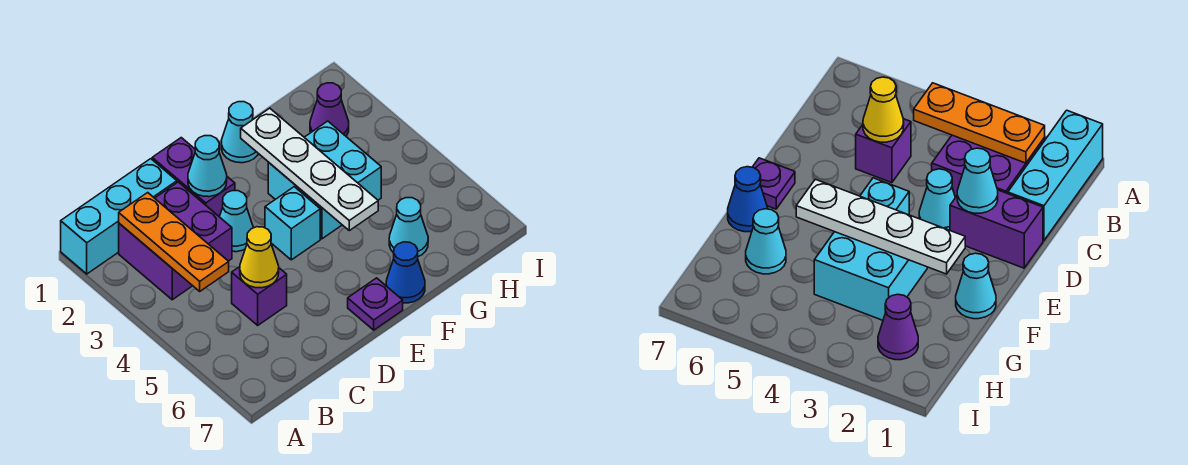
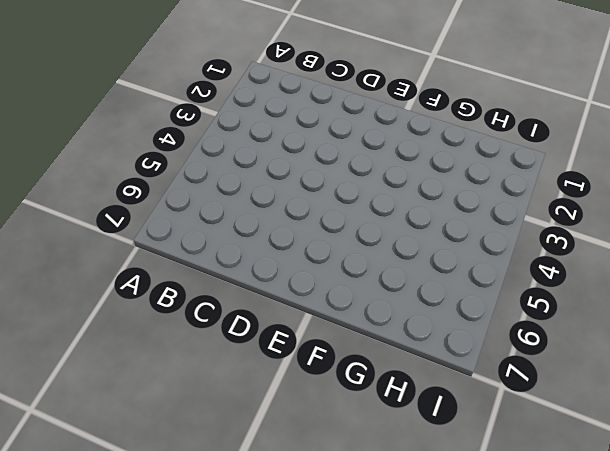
none -> cyan brick A1:C1 level 1
none -> purple brick B2:C3 level 1
none -> purple brick C5 level 1

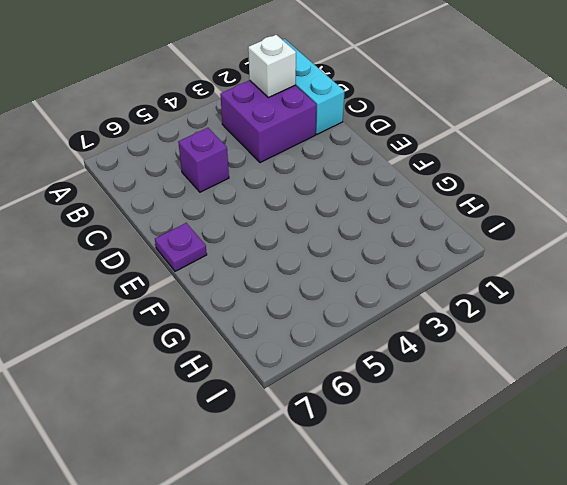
white brick B2 level 2 -> orange plate B2:B4 level 2
none -> purple brick D1:D2 level 1
none -> cyan cone D3 level 1
none -> cyan brick E4 level 1

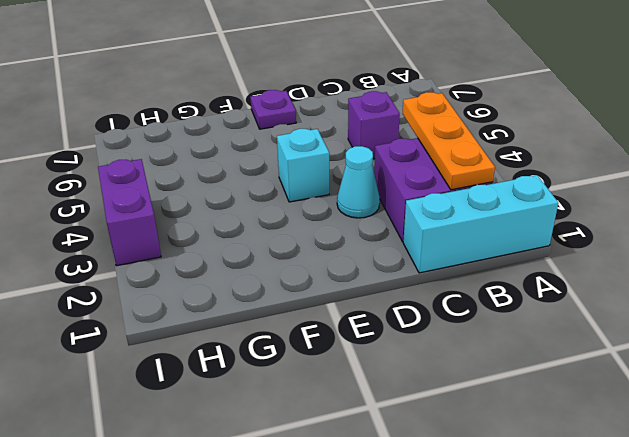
purple brick I3:I4 level 1 -> purple brick D1:D2 level 1
none -> cyan cone F1 level 1
none -> cyan brick F3:G4 level 1
none -> blue cone F7 level 1

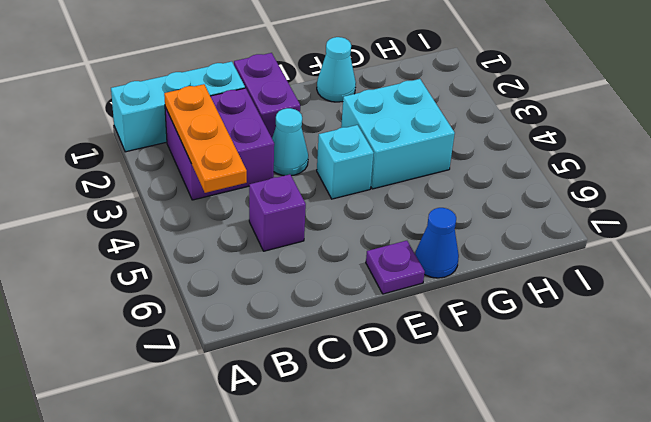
none -> cyan cone G6 level 1
none -> purple cone H2 level 1
none -> yellow cone C5 level 2

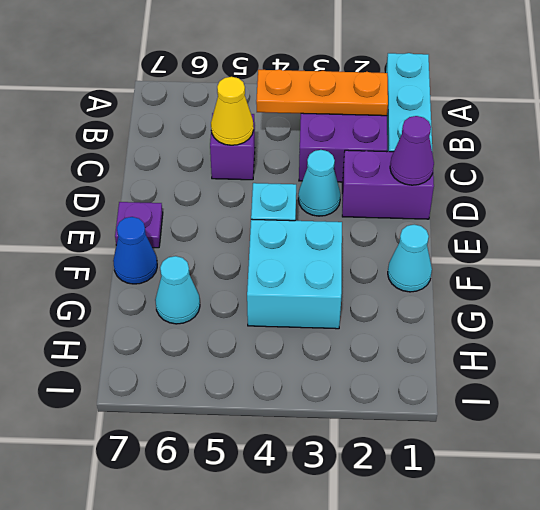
purple cone D1 level 2 -> purple cone H2 level 1
none -> cyan cone D2 level 2
none -> white plate F2:F5 level 2

